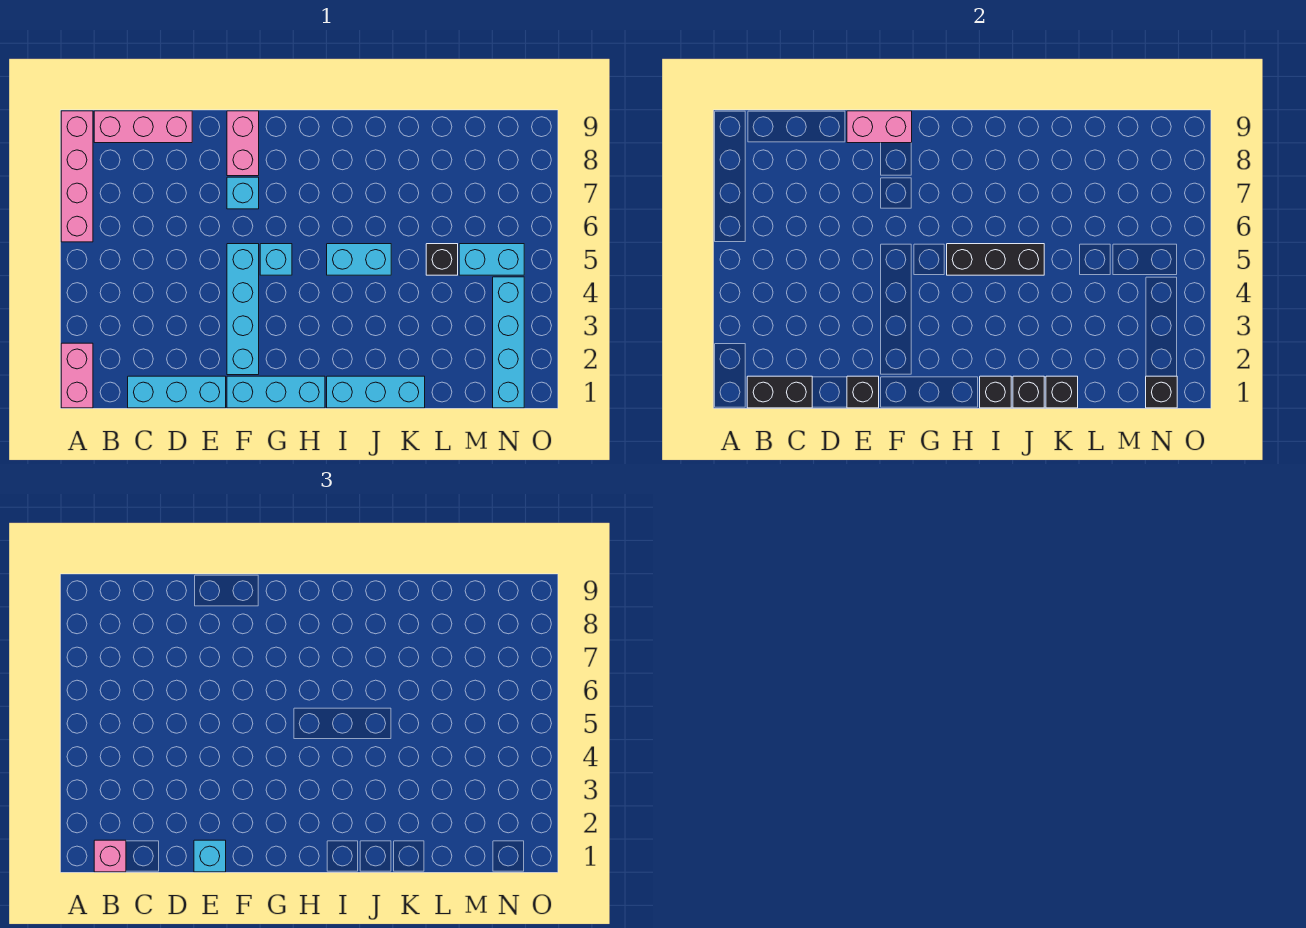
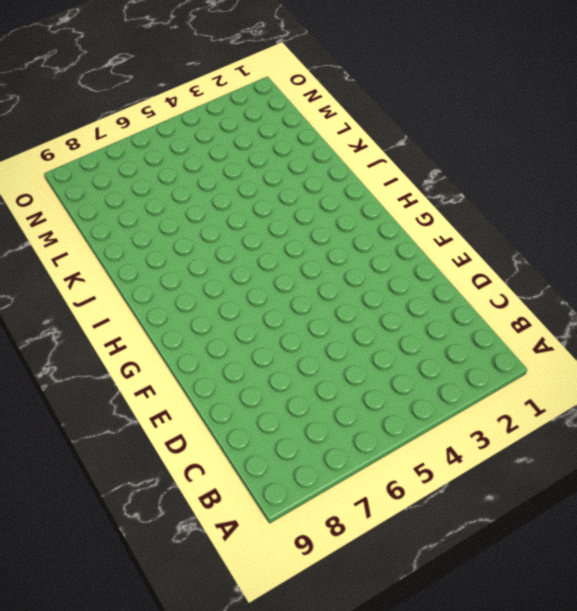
none -> pink brick A1:A2 level 1
none -> pink brick A6:A9 level 1
none -> pink brick B9:D9 level 1

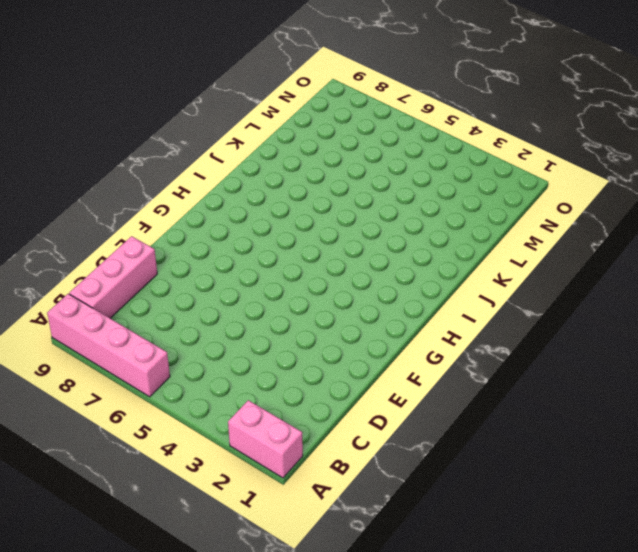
none -> cyan brick C1:E1 level 1
none -> cyan brick F1:H1 level 1
none -> cyan brick F2:F5 level 1

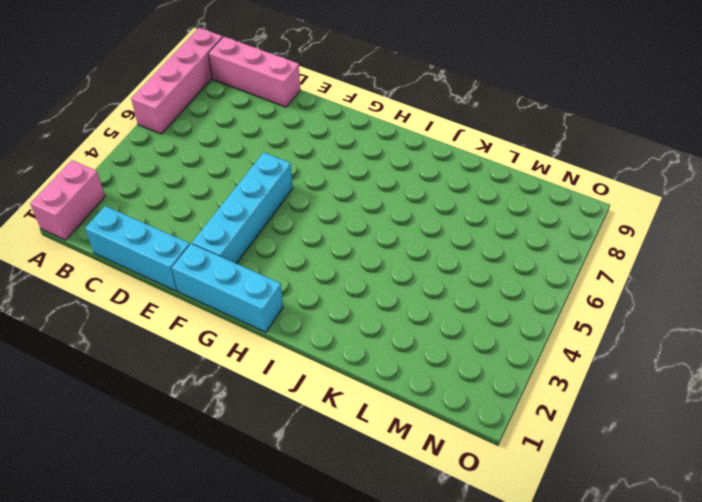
none -> cyan brick F7 level 1
none -> pink brick F8:F9 level 1
none -> cyan brick G5 level 1

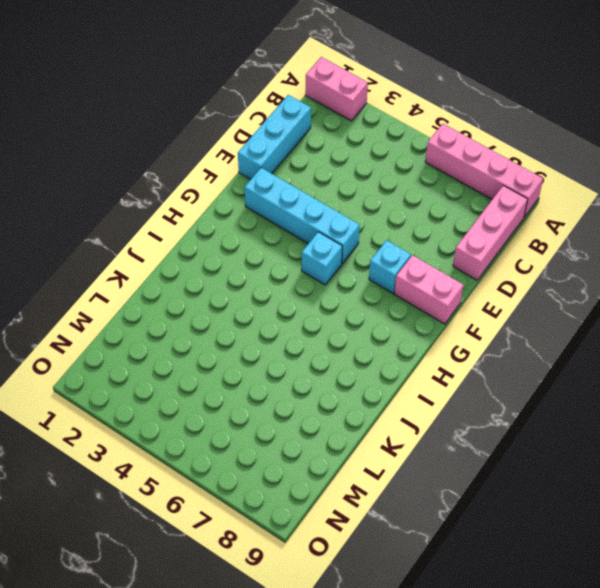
none -> cyan brick F1:H1 level 1
none -> cyan brick I1:K1 level 1
none -> cyan brick I5:J5 level 1

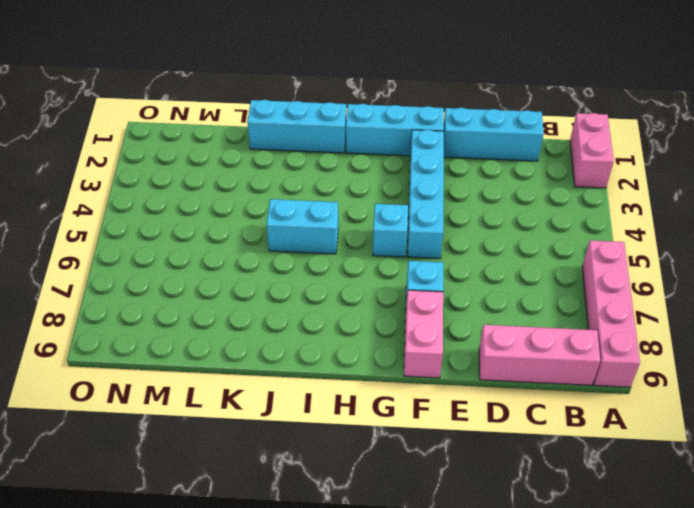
none -> black brick L5 level 1
none -> cyan brick M5:N5 level 1
none -> cyan brick N1:N4 level 1

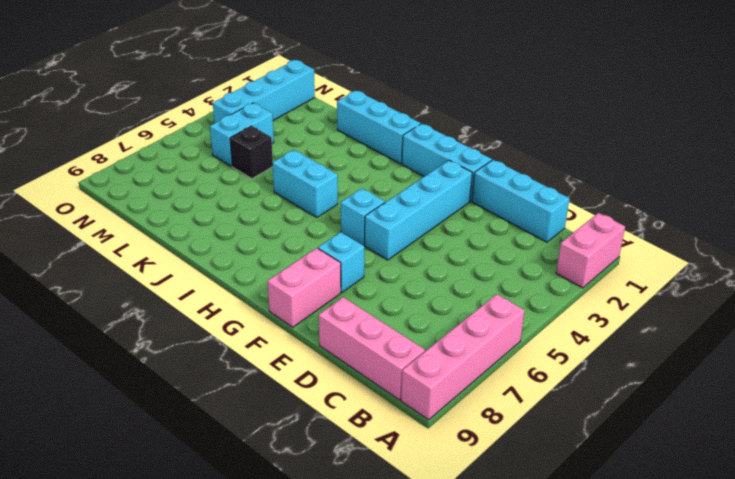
cyan brick M4:M5 level 1 -> cyan brick M5:N5 level 1
none -> black brick B1:C1 level 2
none -> black brick E1 level 2
none -> pink brick E9:F9 level 2

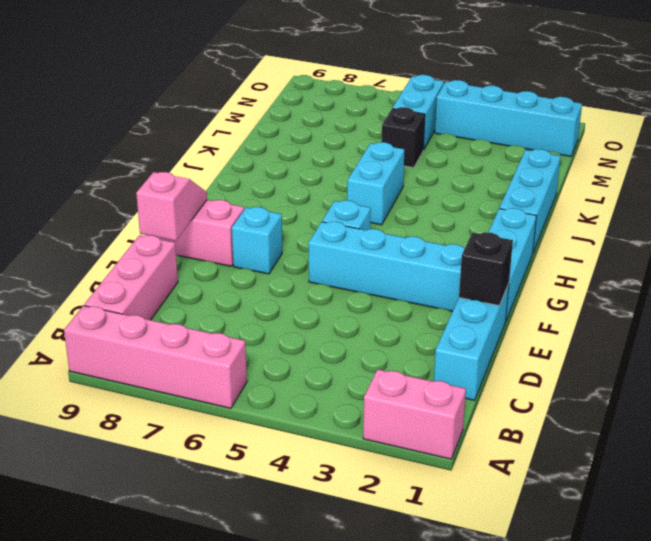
pink slope E9:F9 level 2 top E -> pink brick E9:F9 level 2
none -> black brick B1:C1 level 2
none -> black brick H5:J5 level 2
none -> black brick I1 level 2

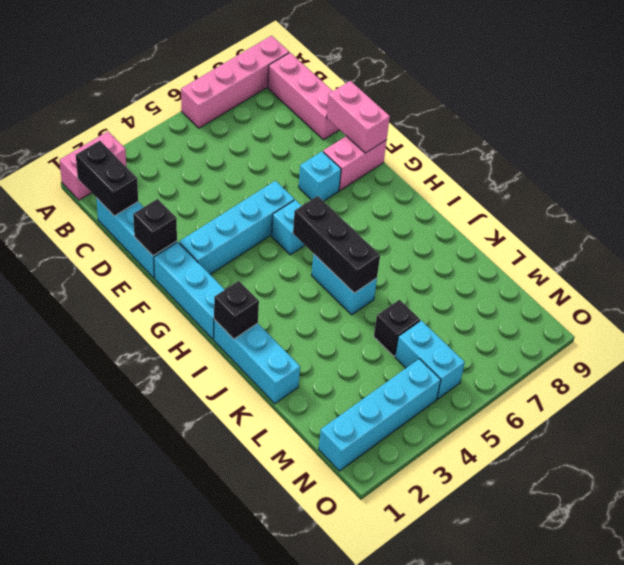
none -> black brick J1 level 2
none -> black brick K1 level 2
none -> black brick N1 level 2

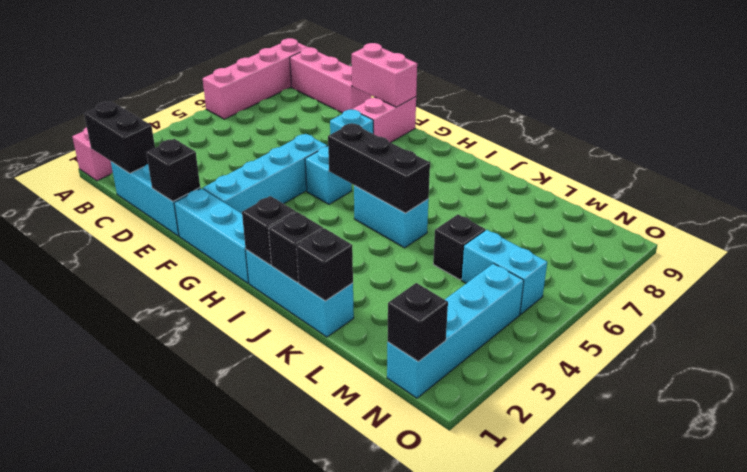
none -> pink brick B1 level 3
none -> cyan brick E1 level 3

